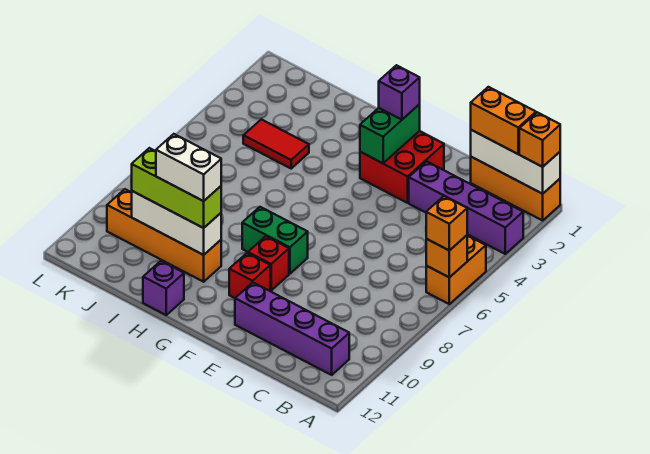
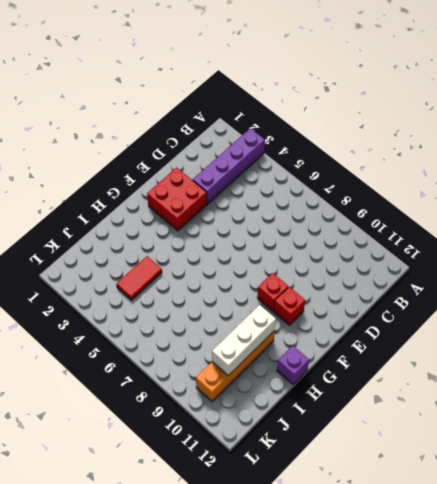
none -> orange brick A1:C1 level 1
none -> orange brick A5:A6 level 1
none -> purple brick B11:E11 level 1

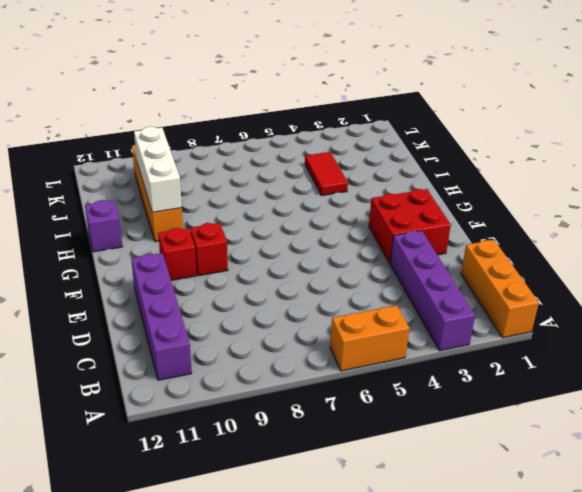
none -> green brick F8:G8 level 1
none -> white brick A1:C1 level 2
none -> orange brick A6 level 2

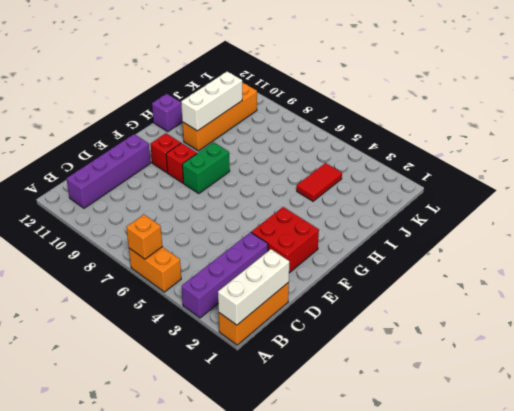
none -> green brick F2:F3 level 2
none -> orange brick A1 level 3
none -> orange brick A6 level 3

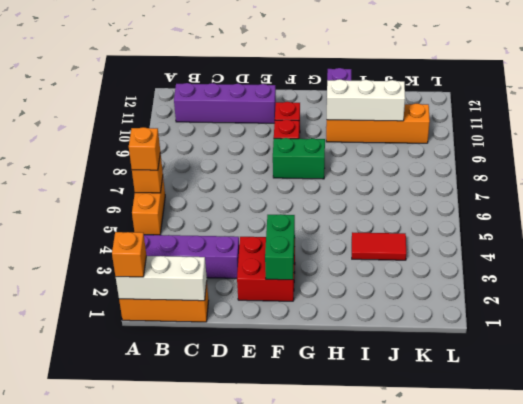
none -> orange brick B1:C1 level 3
none -> purple brick F2 level 3
none -> lime brick H10:J10 level 3

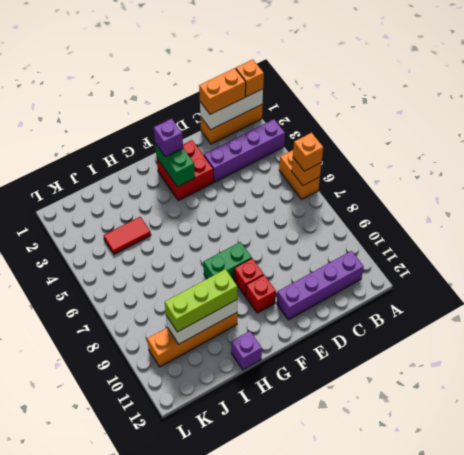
none -> white brick H10:I10 level 4

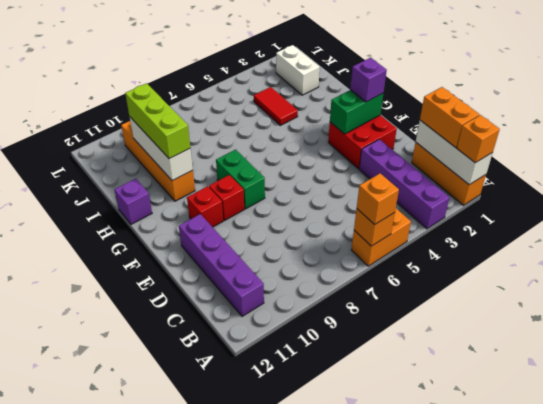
white brick J2:K2 level 1 -> white brick H10:I10 level 4

